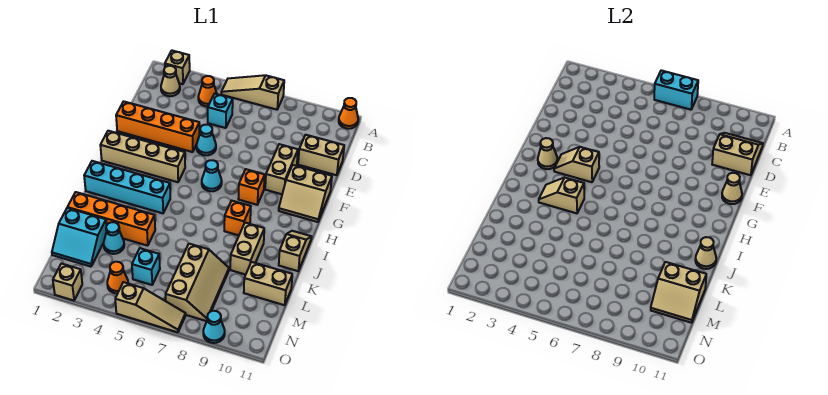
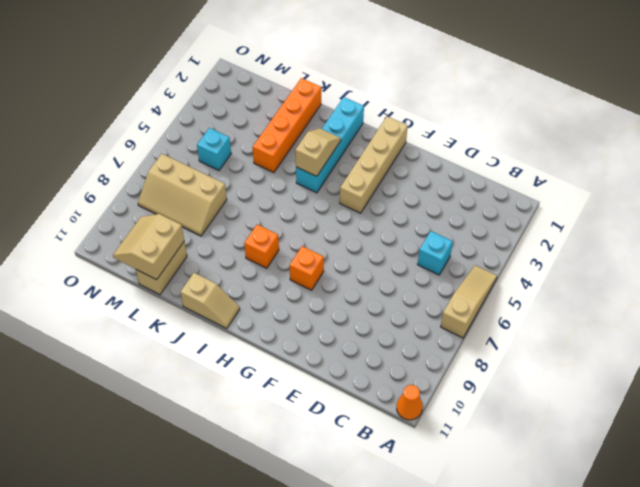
none -> tan brick A2 level 1
none -> tan cone B2 level 1
none -> orange cone B4 level 1
none -> tan brick D10:D11 level 1

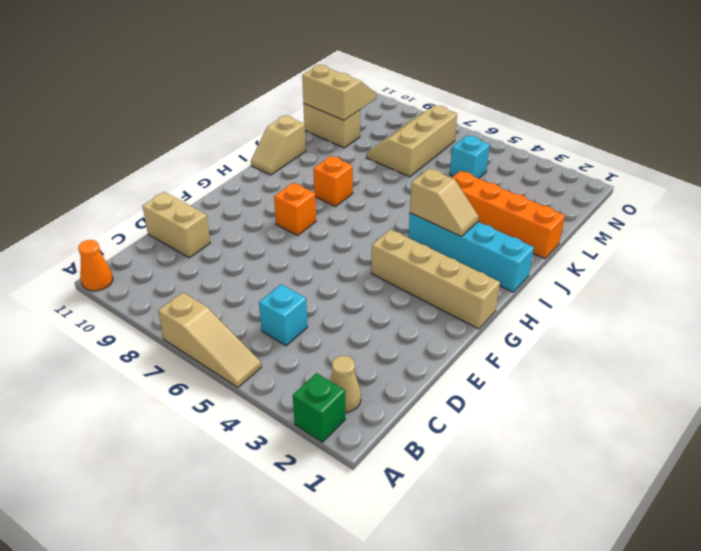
green brick A2 level 1 -> tan brick A2 level 1
none -> orange cone B4 level 1
none -> orange brick E1:E4 level 1
none -> cyan cone E5 level 1
none -> tan brick E9:F9 level 1

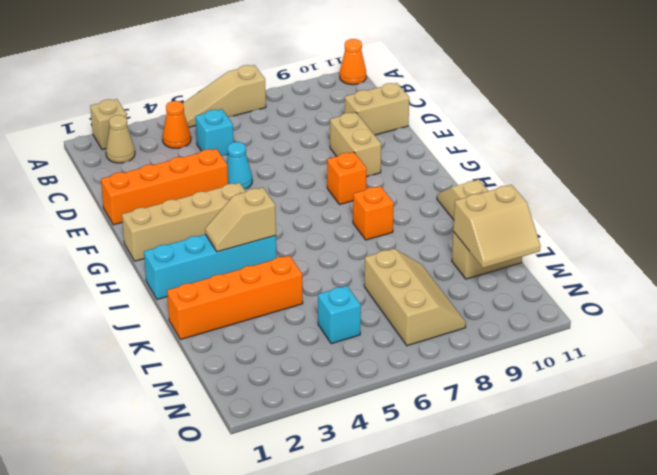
none -> tan slope F10:G11 level 1 top F
none -> cyan cone G6 level 1
none -> tan brick J9:K9 level 1
none -> cyan slope L1:M2 level 1 top L

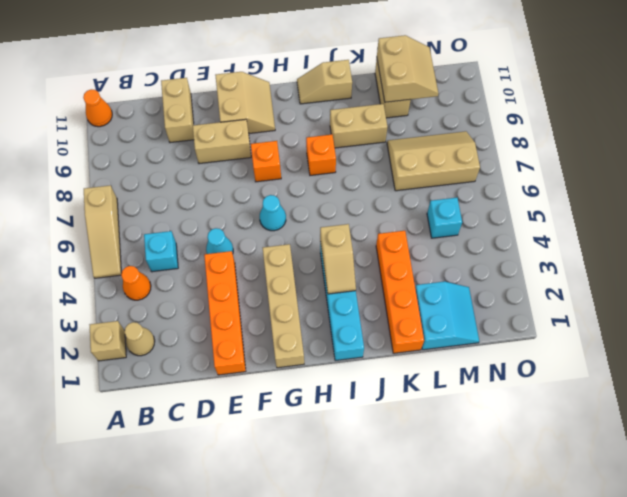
none -> cyan cone L3 level 1
none -> orange cone N4 level 1
none -> tan brick O2 level 1
none -> tan slope O5:O7 level 1 top 5

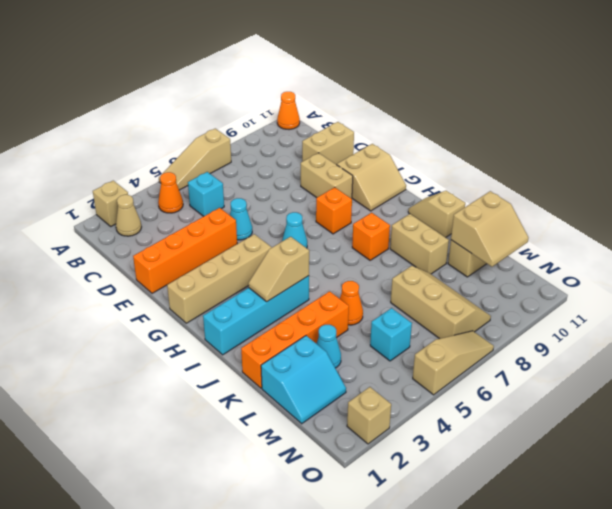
orange cone K5 level 1 -> orange cone N4 level 1
none -> cyan cone O9 level 1
none -> cyan brick A6:A7 level 2
none -> tan slope C10:D11 level 2 top D
none -> tan cone F11 level 2

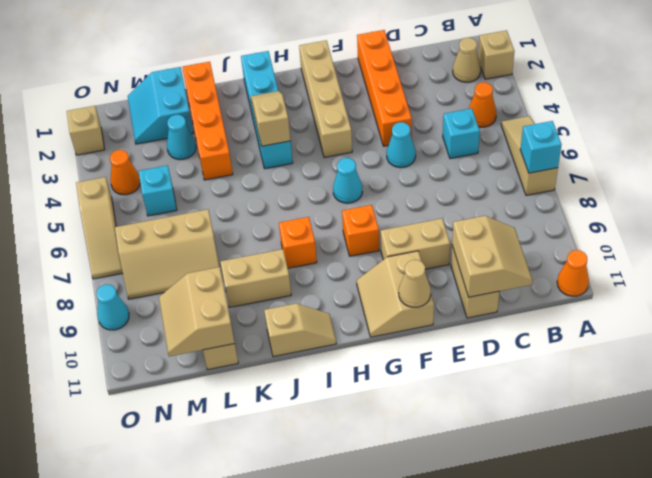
cyan brick A7 level 2 -> cyan brick A6:A7 level 2
none -> tan cone G2 level 2
none -> tan slope G3:G4 level 2 top 4
none -> tan cone J11 level 2

